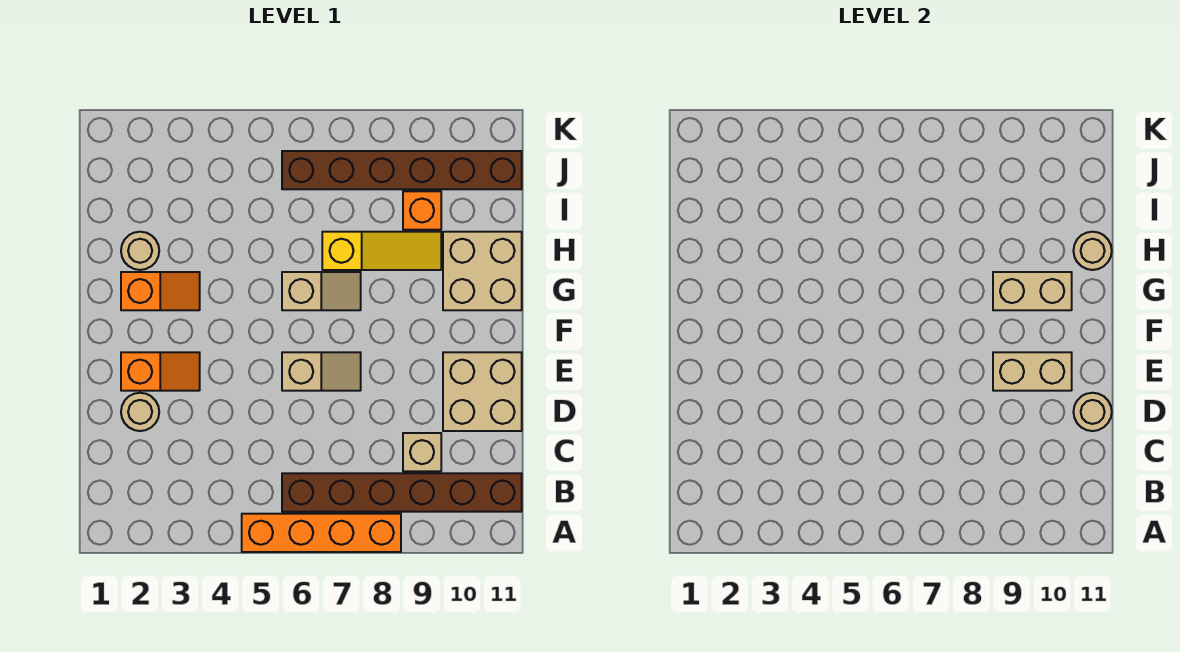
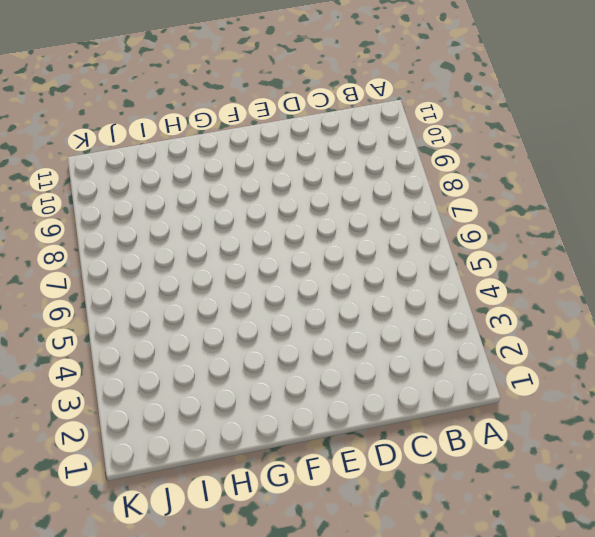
none -> orange brick A5:A8 level 1
none -> brown brick B6:B11 level 1
none -> tan brick C9 level 1

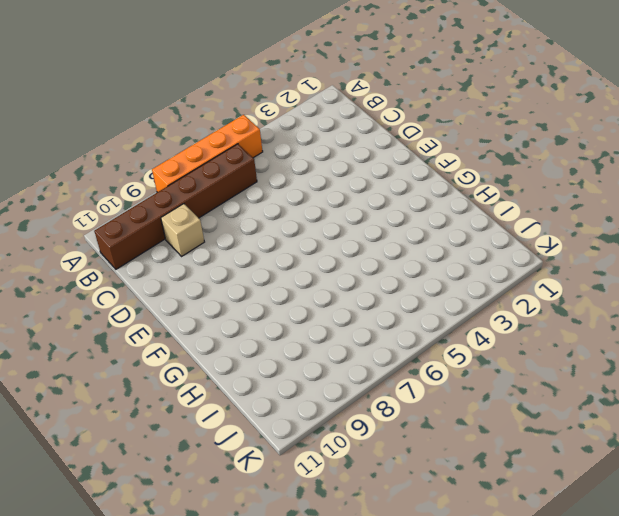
none -> tan round brick D2 level 1
none -> tan brick D10:E11 level 1
none -> orange slope E2:E3 level 1 top 2

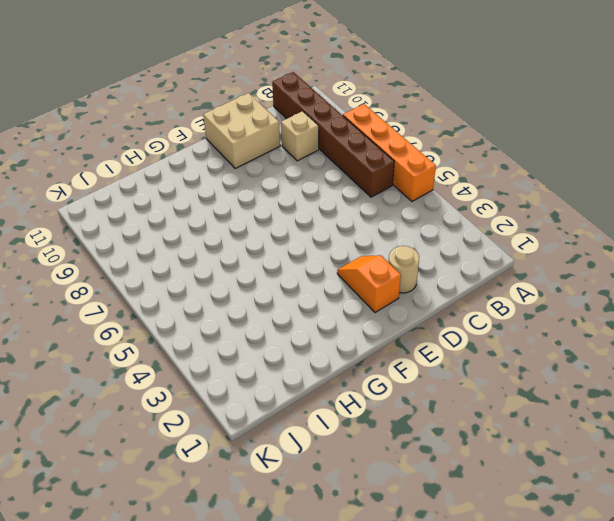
none -> tan slope E6:E7 level 1 top 6
none -> orange slope G2:G3 level 1 top 2
none -> tan slope G6:G7 level 1 top 6

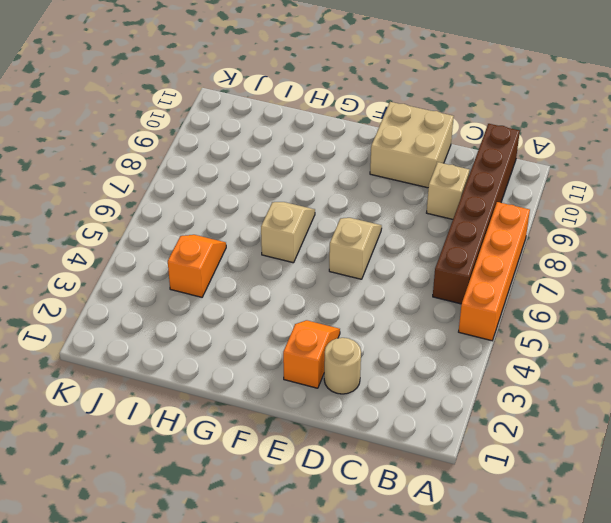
orange slope I4:I5 level 1 top 4 -> orange slope G2:G3 level 1 top 2
none -> tan brick G10:H11 level 1
none -> tan round brick H2 level 1
none -> yellow slope H7:H9 level 1 top 7

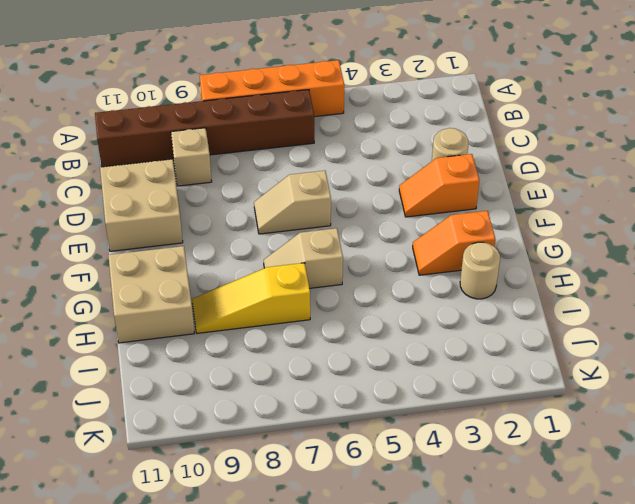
none -> orange brick I9 level 1
none -> brown brick J6:J11 level 1
none -> tan round brick D11 level 2

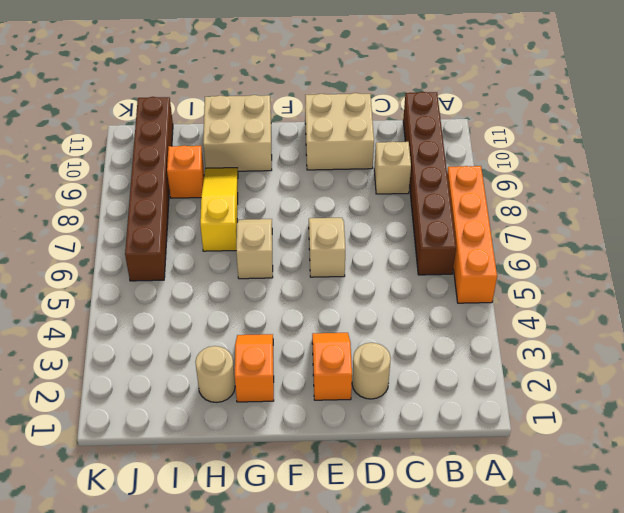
none -> tan round brick D11 level 2
none -> tan brick E9:E10 level 2
none -> tan brick G9:G10 level 2

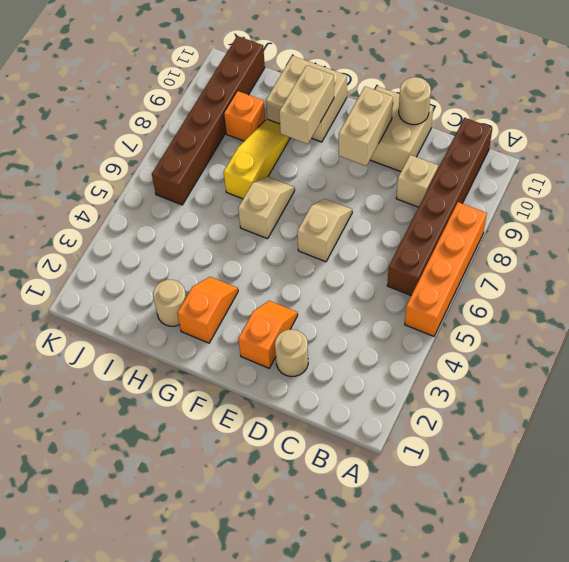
none -> tan round brick H11 level 2

